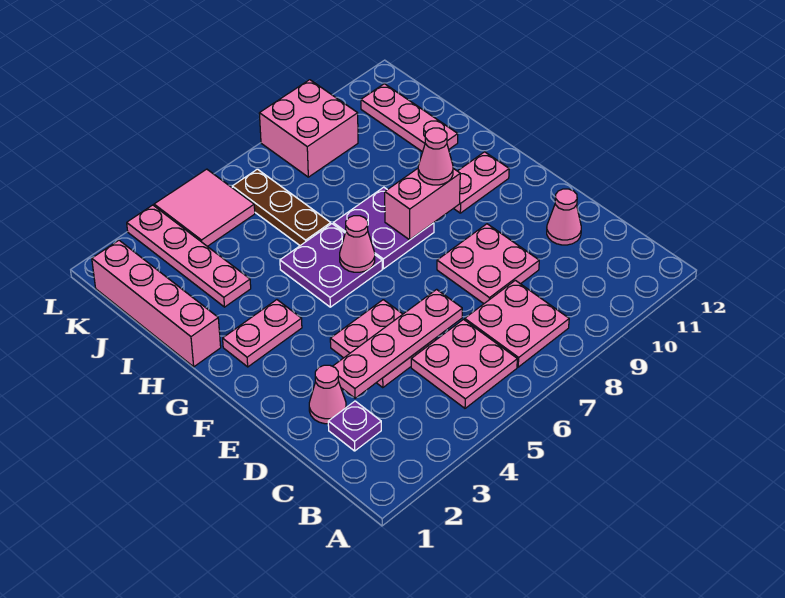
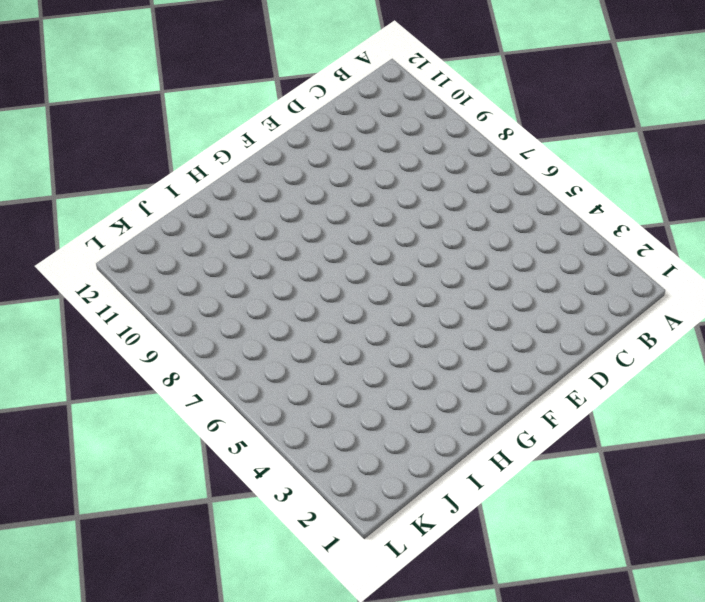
none -> pink plate B5:C6 level 1
none -> pink plate B7:C8 level 1
none -> purple plate C2 level 1

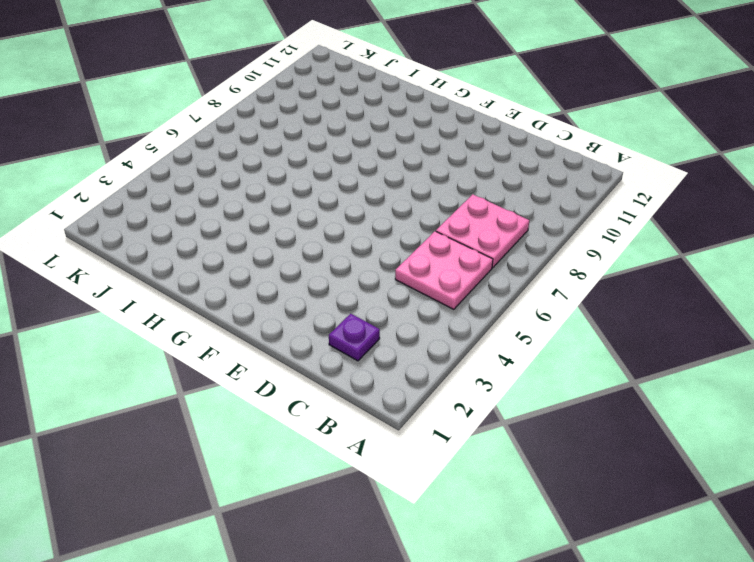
none -> pink cone D2 level 1
none -> pink plate D4:E5 level 1
none -> pink plate D8:E9 level 1

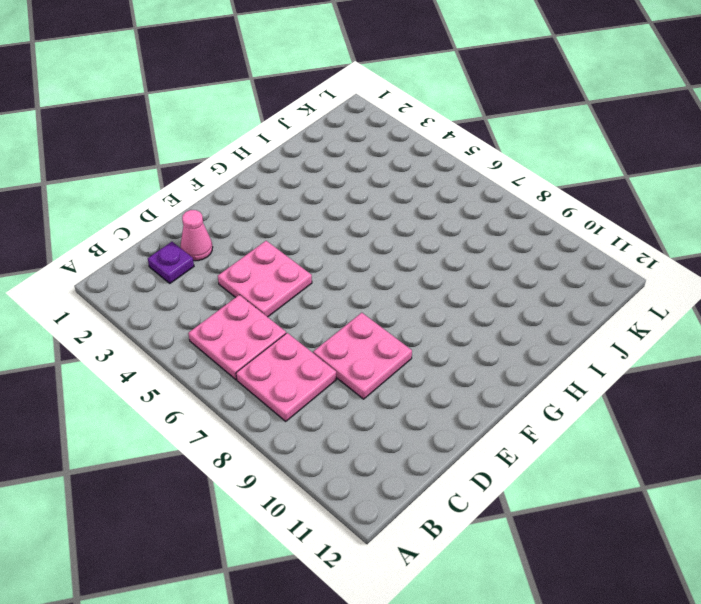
none -> pink cone D11 level 1
none -> pink plate G2:G3 level 1
none -> purple plate G5:H6 level 1

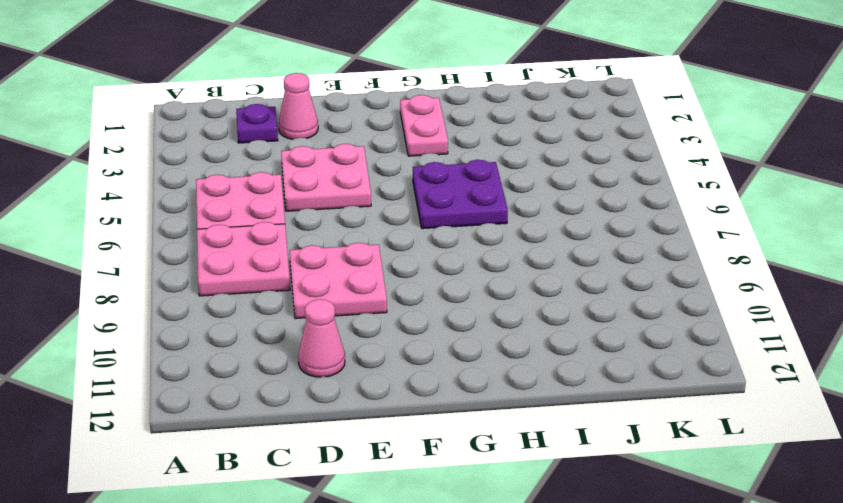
none -> purple plate G7:H8 level 1
none -> pink plate G10:G11 level 1
none -> pink brick H1:K1 level 1

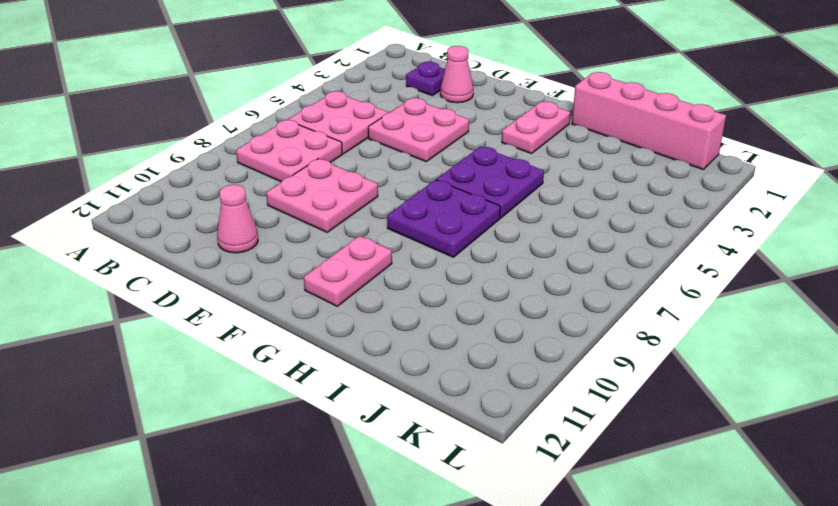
none -> pink plate I3:L3 level 1
none -> brown plate I6:K6 level 1
none -> pink plate I11:K11 level 1

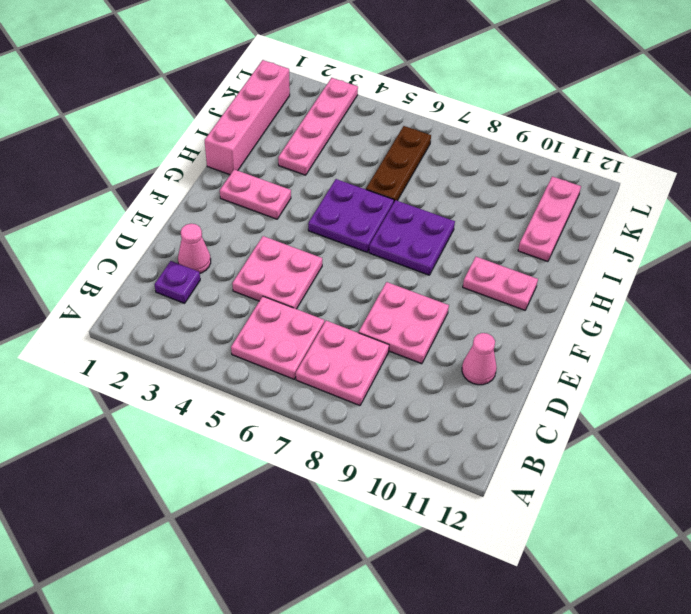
none -> pink tile K4:L5 level 1
none -> pink brick K8:L9 level 1
none -> pink plate D3:D6 level 2

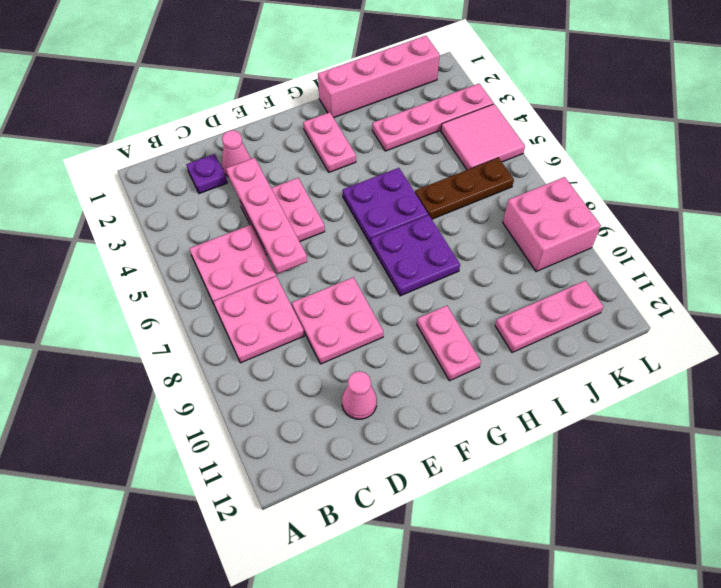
none -> pink cone G6 level 2
none -> pink brick G8:G9 level 2
none -> pink cone G9 level 3

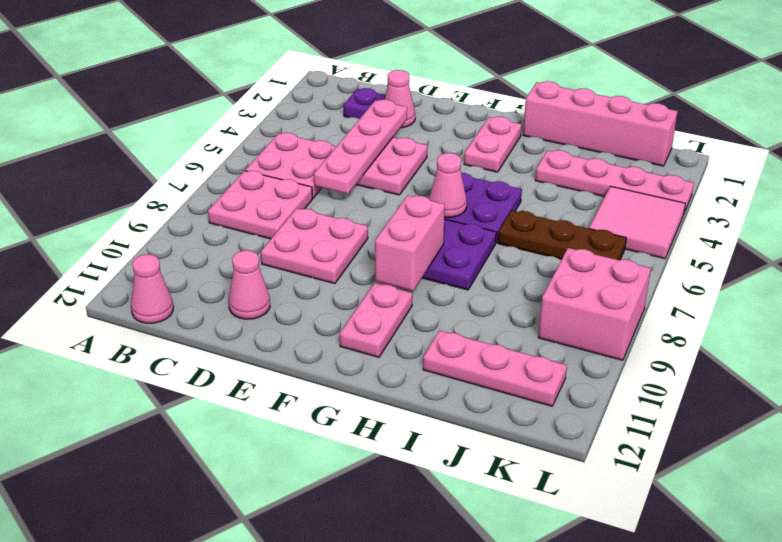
pink cone B12 level 1 -> pink cone G9 level 3

